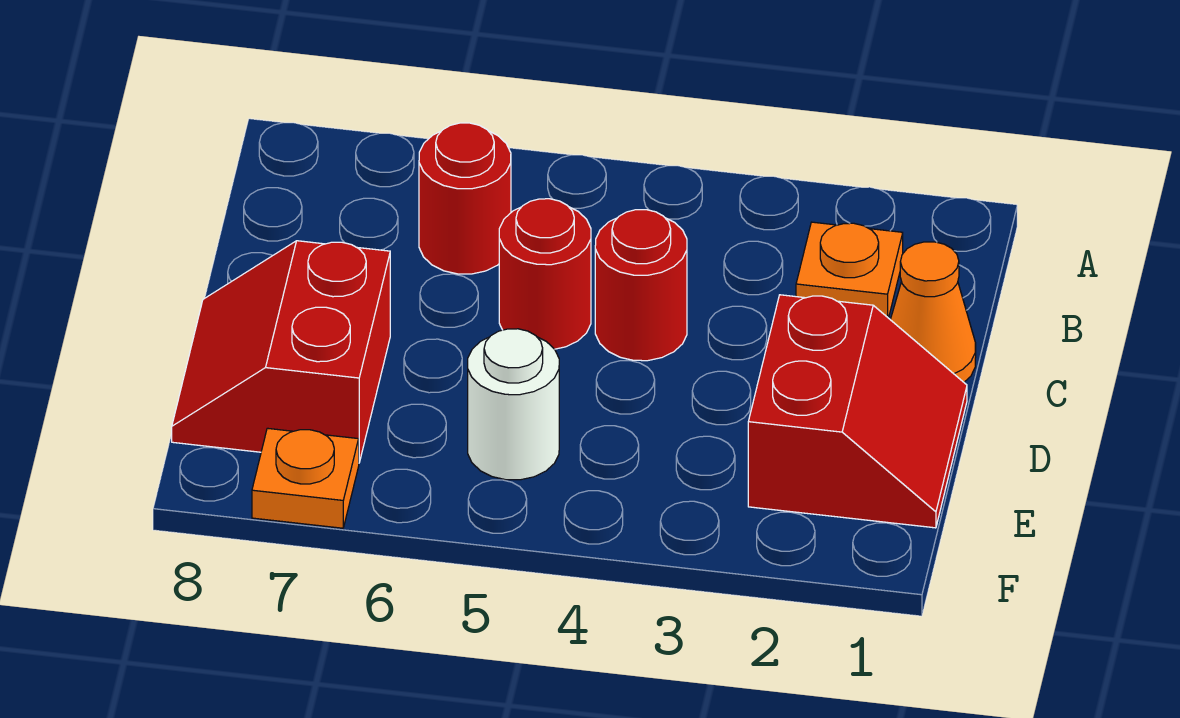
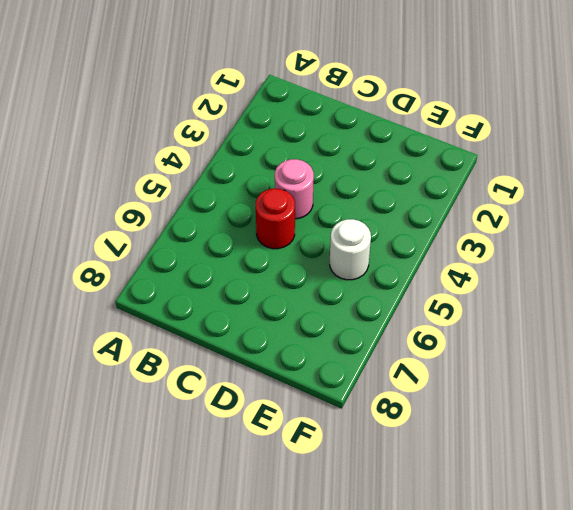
pink round brick C4 level 1 -> red round brick C4 level 1
none -> orange plate B2 level 1
none -> red round brick B6 level 1

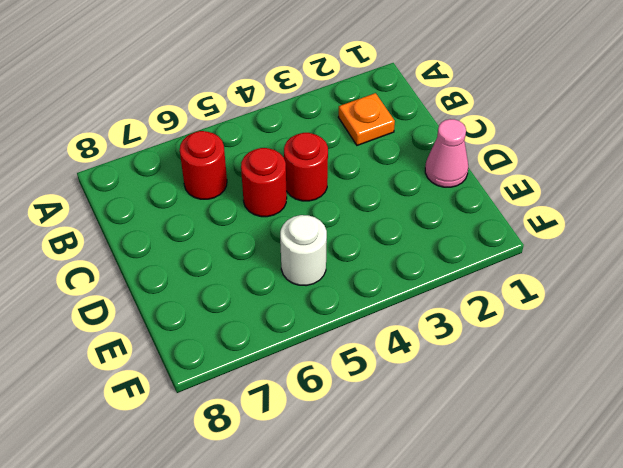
pink cone D1 level 1 -> red slope D1:E2 level 1 top 2
none -> orange cone C1 level 1
none -> red slope D7:E8 level 1 top 7

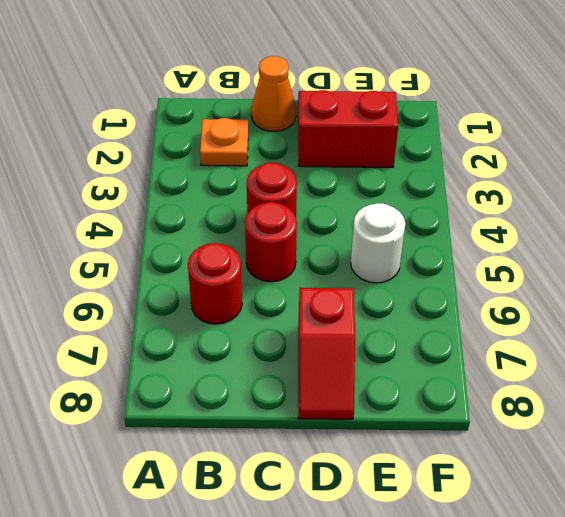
red slope D7:D8 level 1 top 7 -> red slope D7:E8 level 1 top 7
none -> orange plate F7 level 1

